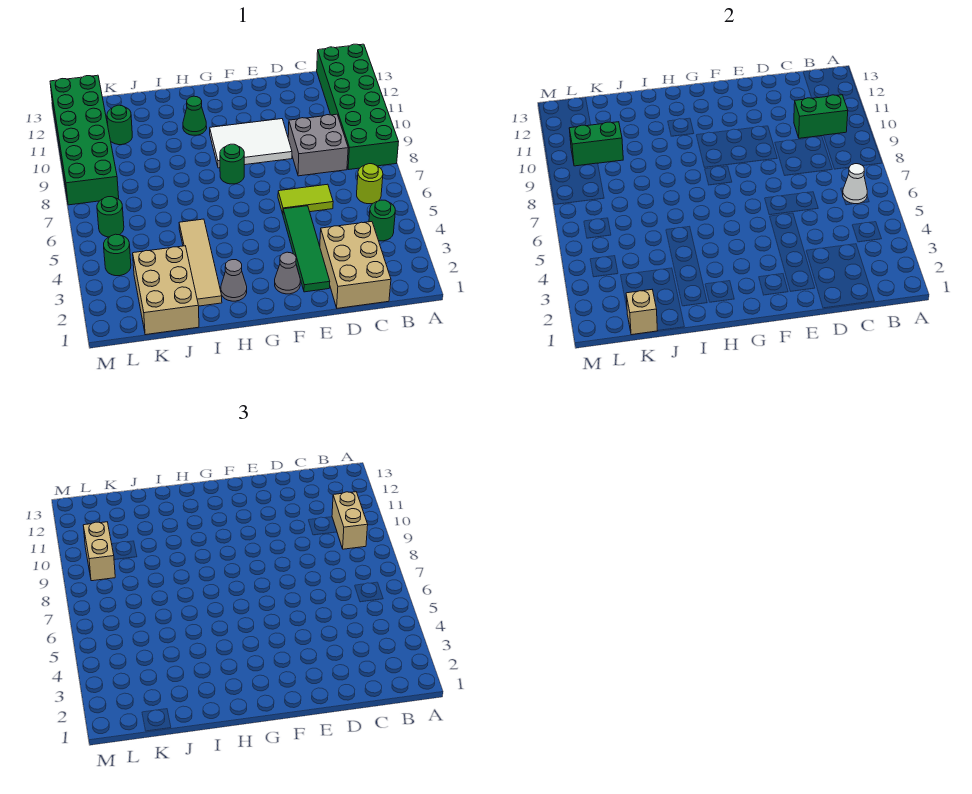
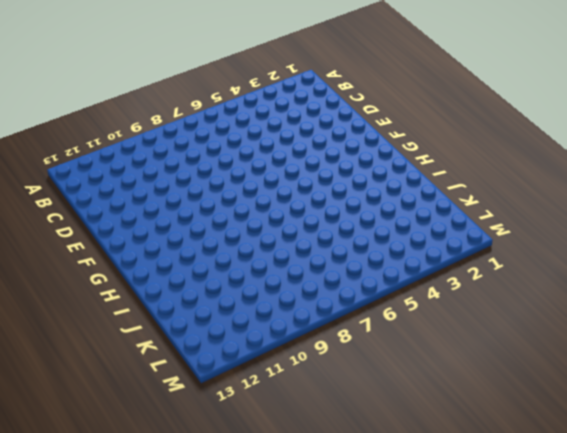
none -> green brick A8:B13 level 1
none -> green round brick B4 level 1
none -> lime round brick B6 level 1

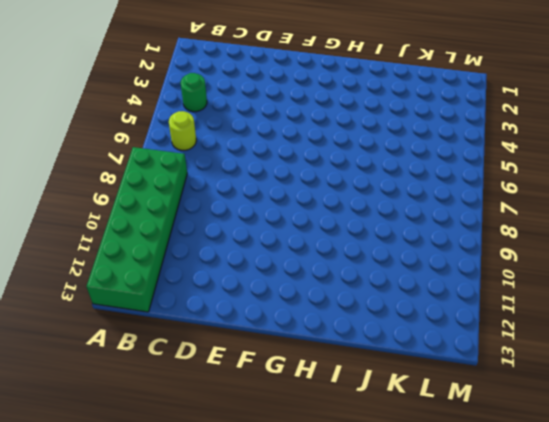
none -> tan brick C1:D3 level 1
none -> grey brick C8:D9 level 1
none -> lime tile D6:E6 level 1

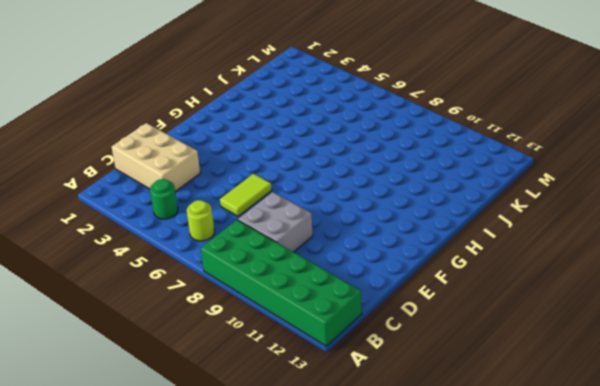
none -> green tile E2:E5 level 1
none -> white tile E9:G10 level 1
none -> grey cone F2 level 1

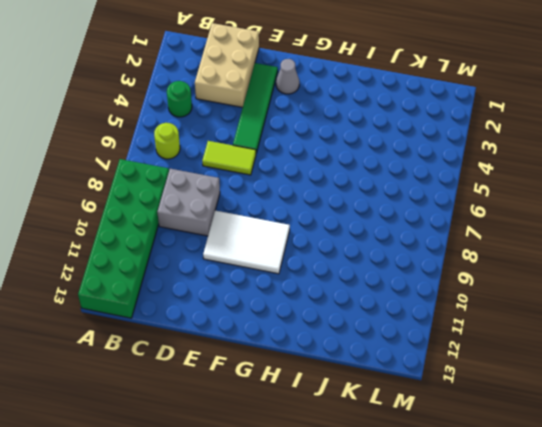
none -> green round brick G8 level 1
none -> grey cone H2 level 1
none -> green cone H11 level 1

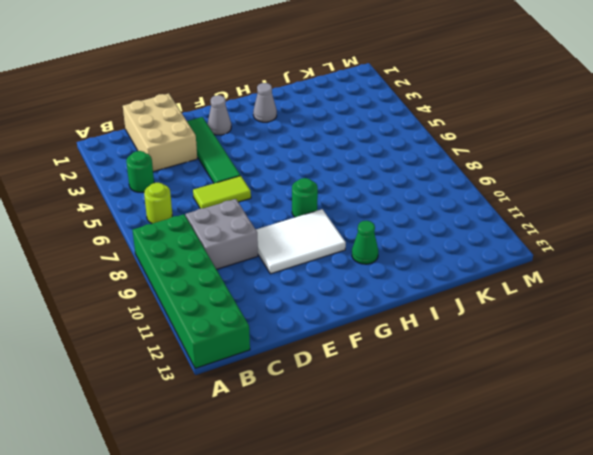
none -> tan tile I2:I5 level 1
none -> tan brick J1:K3 level 1
none -> green round brick K11 level 1

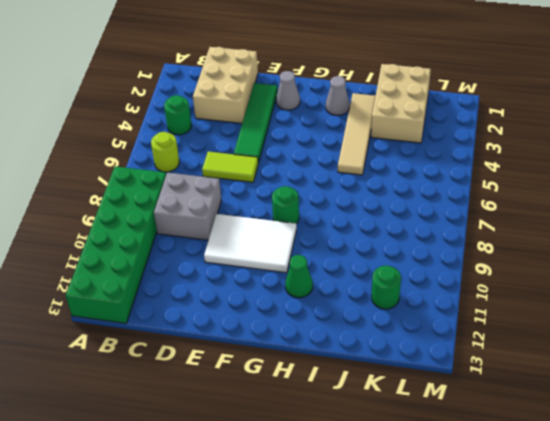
none -> green round brick L4 level 1
none -> green round brick L6 level 1
none -> green brick L8:M13 level 1

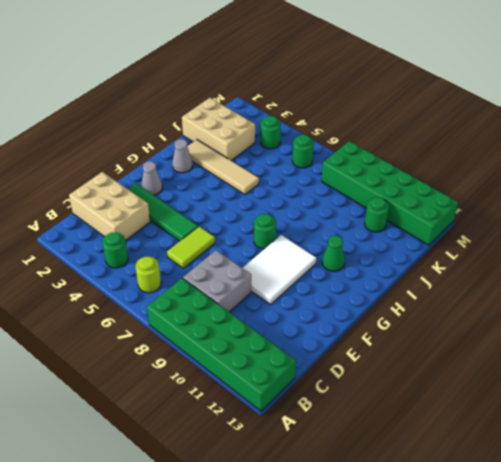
none -> white cone B6 level 2
none -> green brick B10:C10 level 2
none -> tan brick K1 level 2

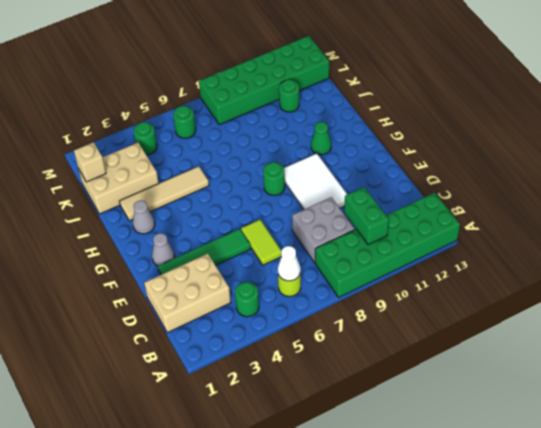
none -> green brick K10:L10 level 2
none -> tan brick B9:B10 level 3
none -> tan brick L9:L10 level 3

